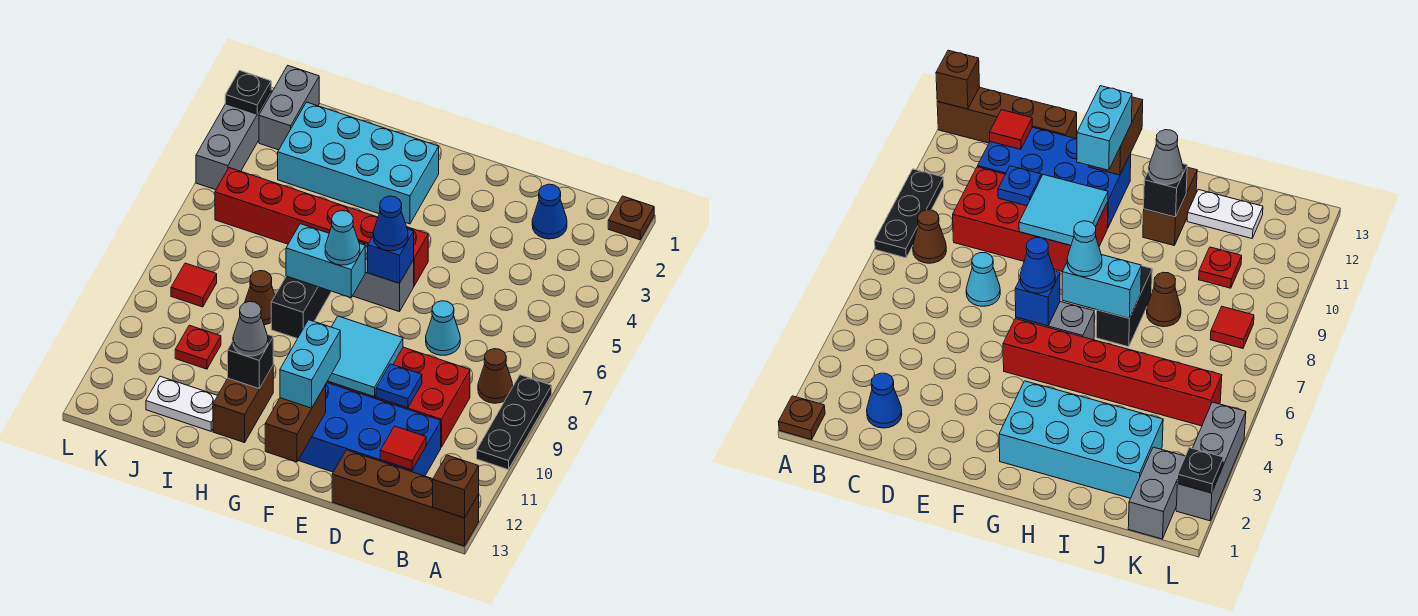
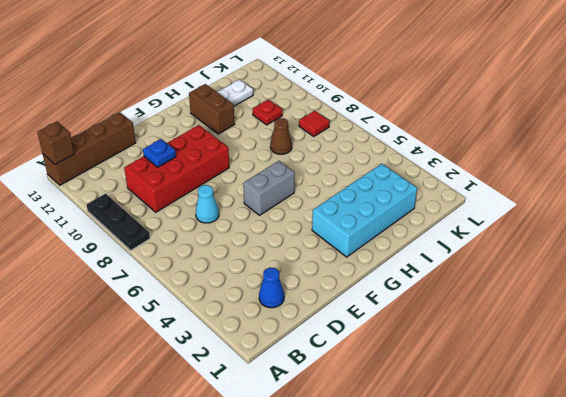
none -> brown plate A1 level 1
none -> brown cone B8 level 1
none -> blue brick C11:F12 level 1
none -> red brick F5:K5 level 1

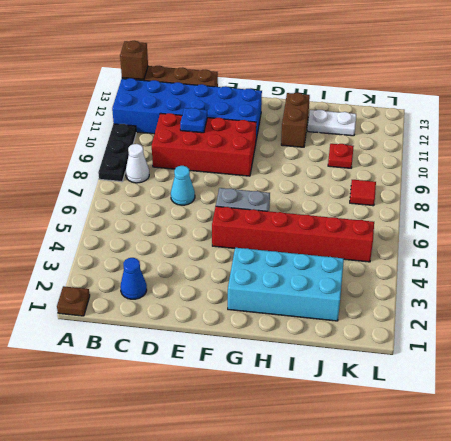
blue brick A11:F12 level 1 -> blue brick C11:F12 level 1
white cone B8 level 1 -> brown cone B8 level 1
none -> black brick H7:H8 level 1
none -> brown cone I8 level 1
none -> grey brick K1:K2 level 1
none -> grey brick L2:L4 level 1

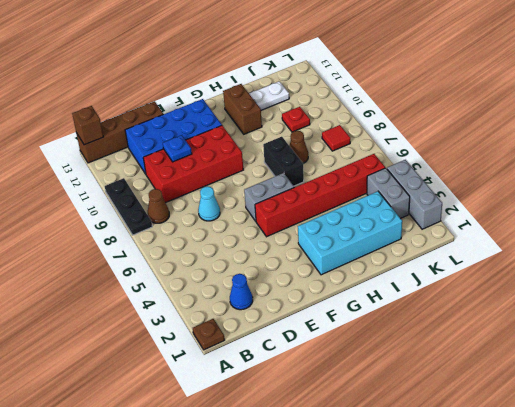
grey brick K3:K4 level 1 -> grey brick K1:K2 level 1
none -> red tile C12 level 2
none -> cyan tile E9:F10 level 2
none -> blue brick F6 level 2
none -> brown brick F12:F13 level 2

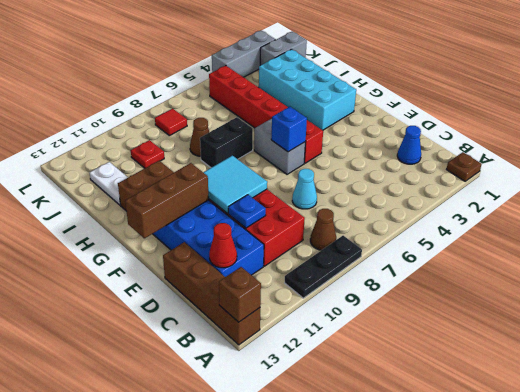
red cone C12 level 2 -> red tile C12 level 2
brown brick F11:F13 level 2 -> brown brick F12:F13 level 2
none -> cyan brick G7:H7 level 2
none -> black brick H11 level 2
none -> black plate L2 level 2
none -> blue cone F6 level 3

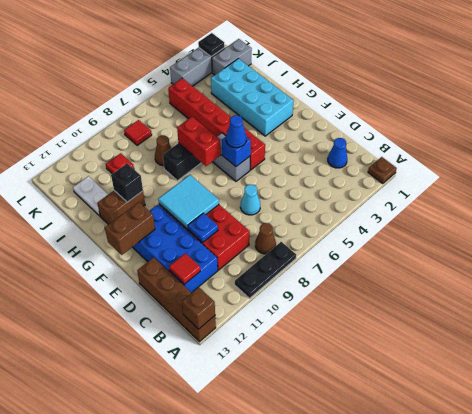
red brick G7:H7 level 2 -> cyan brick G7:H7 level 2
none -> cyan brick F11:F12 level 3
none -> cyan cone G7 level 3
none -> grey cone H11 level 3

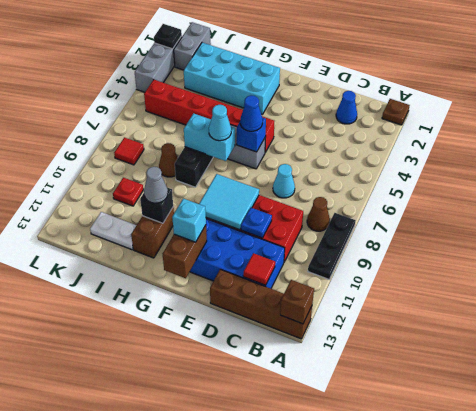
cyan brick F12 level 3 -> cyan brick F11:F12 level 3

